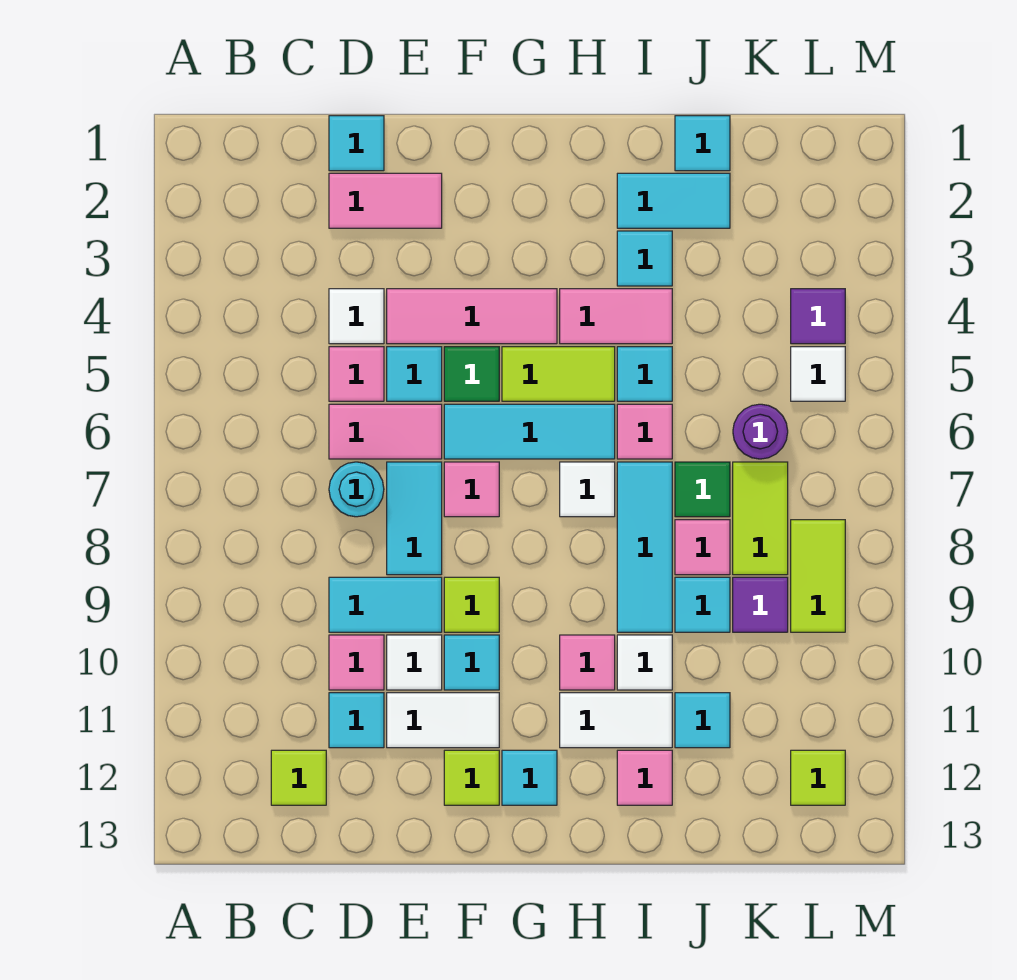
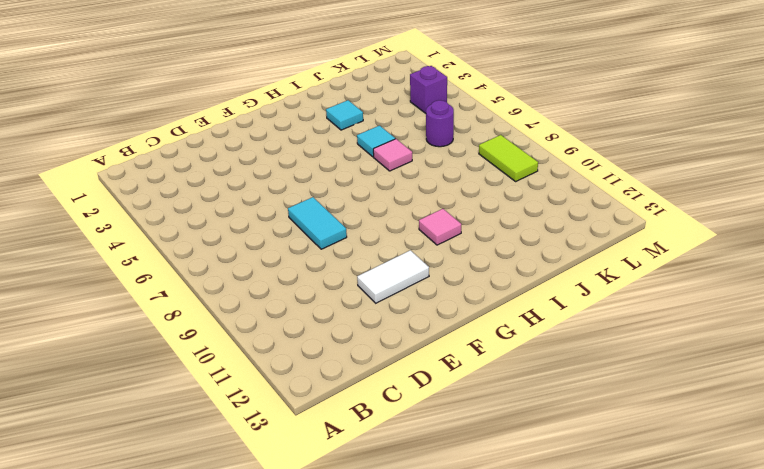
purple brick L4 level 1 -> purple tile L4 level 1
none -> lime tile C12 level 1
none -> cyan tile D1 level 1
none -> pink tile D2:E2 level 1
none -> white tile D4 level 1

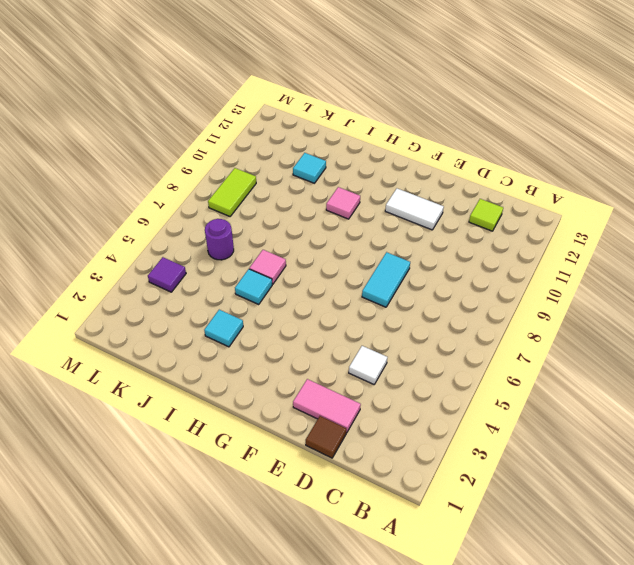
brown tile D1 level 1 -> cyan tile D1 level 1
none -> pink tile D5 level 1
none -> pink tile D6:E6 level 1
none -> cyan round brick D7 level 1
none -> cyan tile D9:E9 level 1

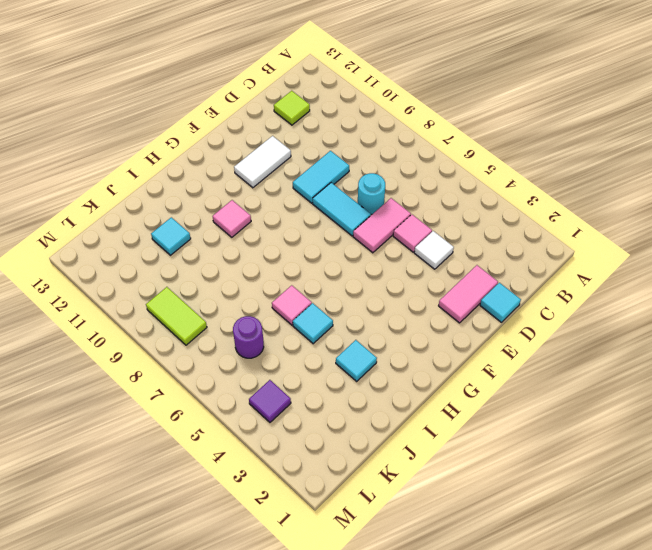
none -> pink tile D10 level 1
none -> cyan tile D11 level 1
none -> pink tile E4:G4 level 1
none -> cyan tile E5 level 1

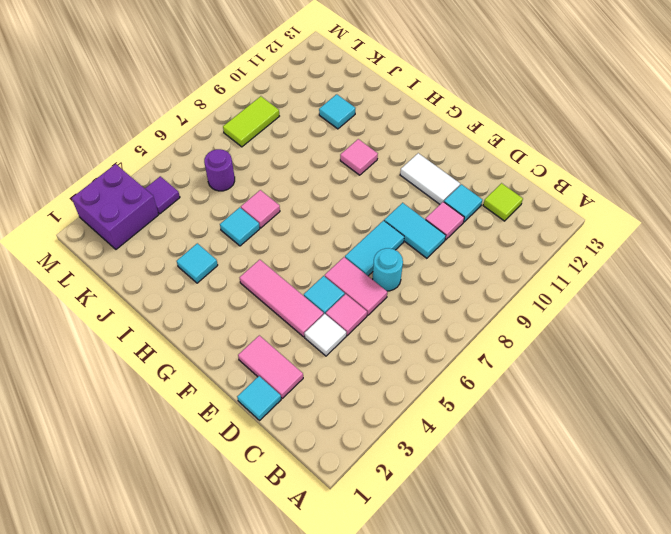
purple brick L2:M3 level 1 -> none
none -> white tile E10 level 1
none -> green tile F5 level 1
none -> cyan tile F6:H6 level 1
none -> pink tile F7 level 1

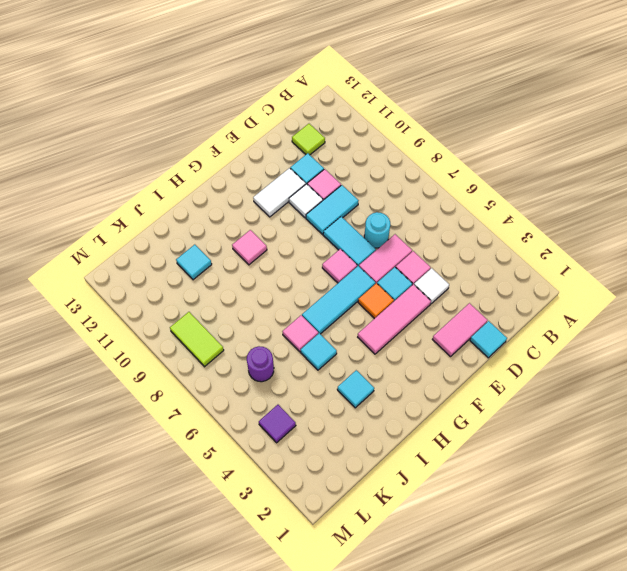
orange tile F5 level 1 -> green tile F5 level 1
none -> lime tile F9 level 1
none -> cyan tile F10 level 1
none -> lime tile F12 level 1
none -> lime tile G5:H5 level 1

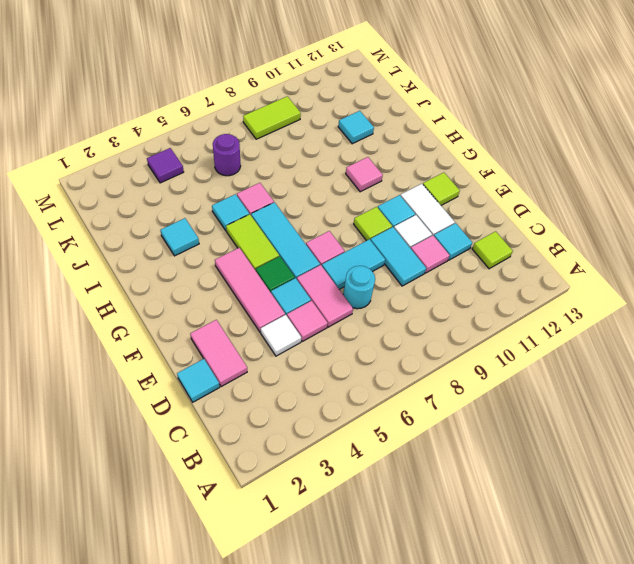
none -> cyan tile G12 level 1
none -> pink tile H4:I4 level 1
none -> white tile H7 level 1
none -> white tile H11:I11 level 1

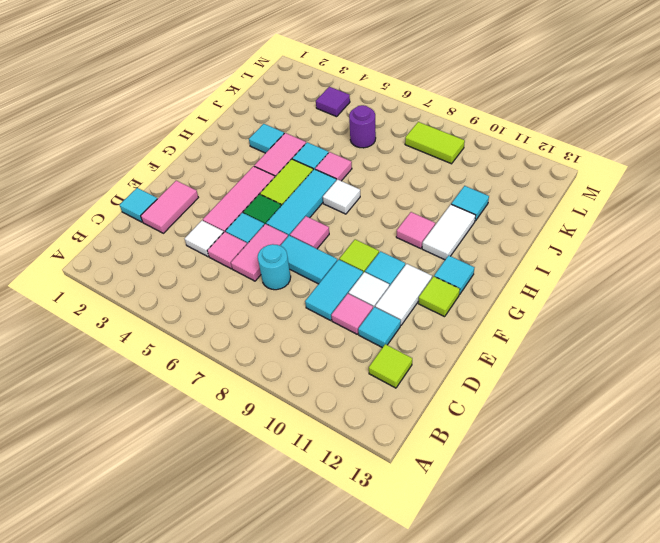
none -> cyan tile I2:J2 level 1
none -> cyan tile I7:I9 level 1
none -> white tile I10 level 1
none -> pink tile I12 level 1

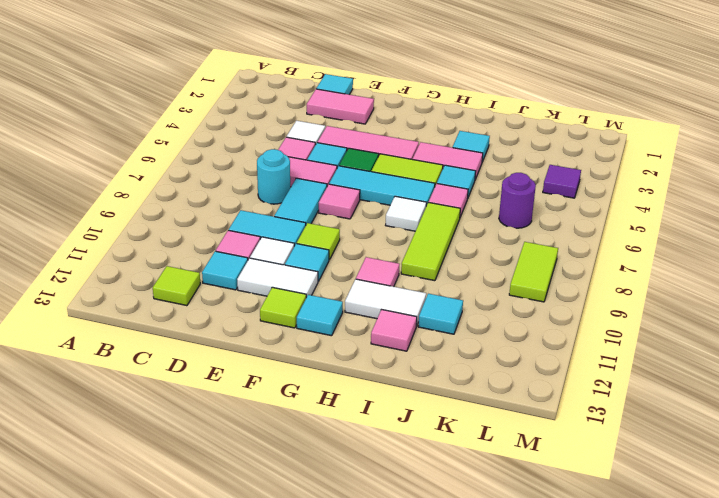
lime tile I7:I9 level 1 -> cyan tile I7:I9 level 1
none -> cyan tile I2:J2 level 1
none -> white tile I10 level 1
none -> cyan tile J1 level 1
none -> green tile J7 level 1

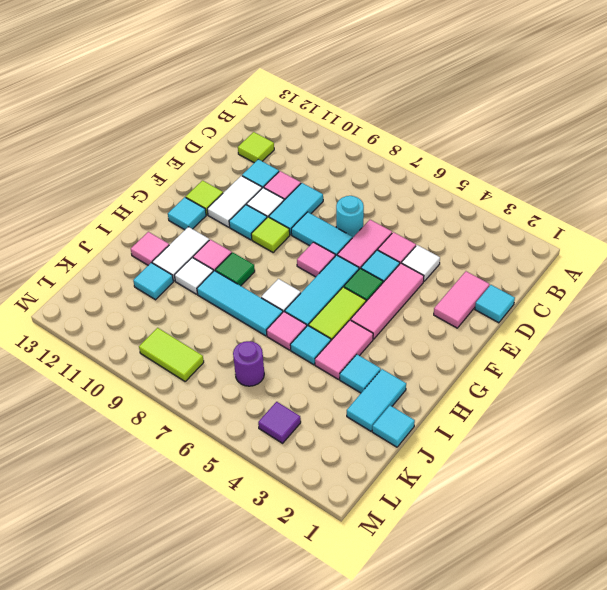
green tile H9 level 1 -> green tile J7 level 1
none -> pink tile J8 level 1
none -> cyan tile J9 level 1
none -> lime tile K7:K8 level 1
none -> purple tile K9 level 1

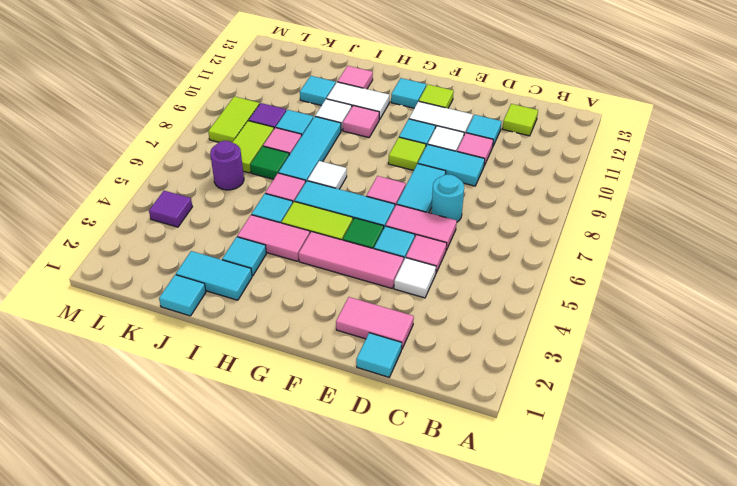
none -> white tile L5 level 1
none -> lime tile L12 level 1

